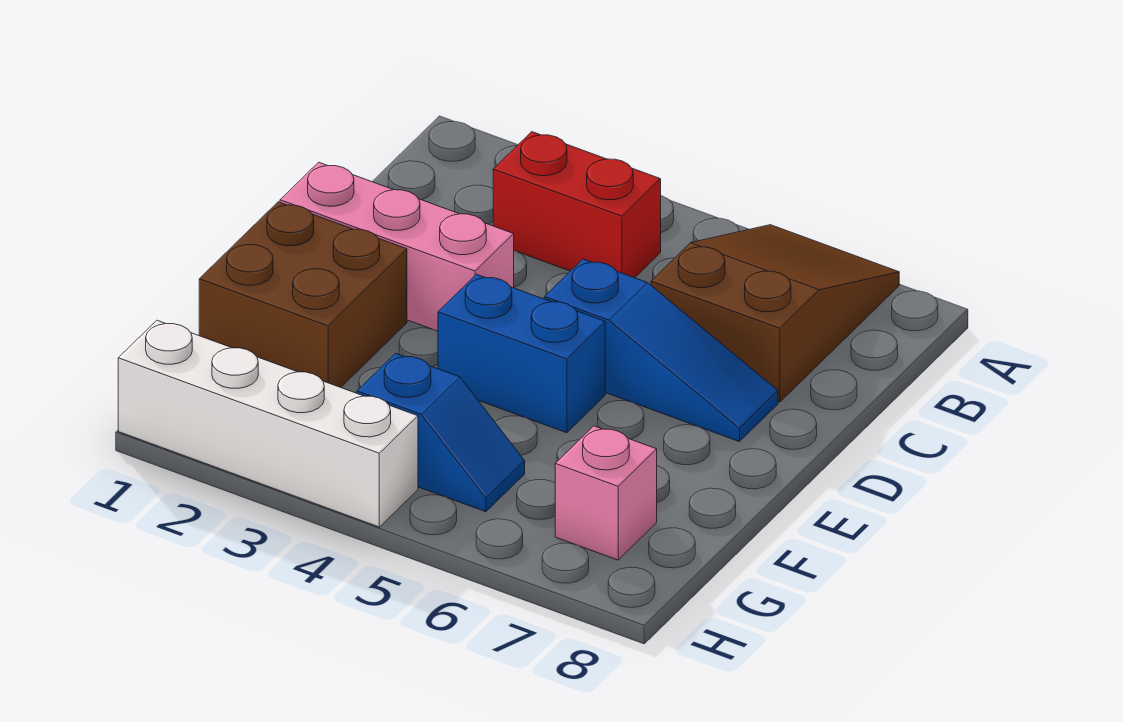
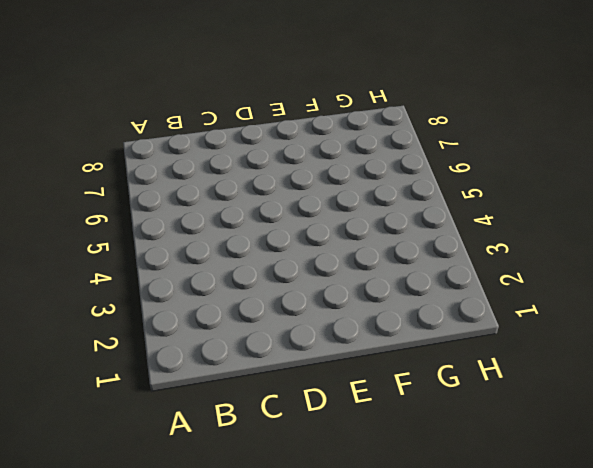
none -> brown slope A6:C7 level 1 top C
none -> red brick B3:B4 level 1

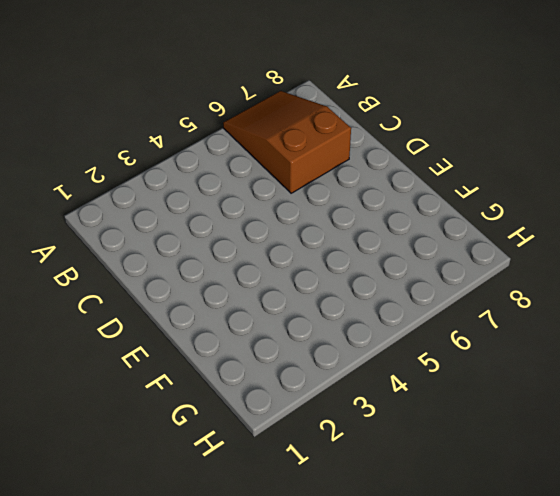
none -> red brick B3:B4 level 1
none -> pink brick D1:D3 level 1

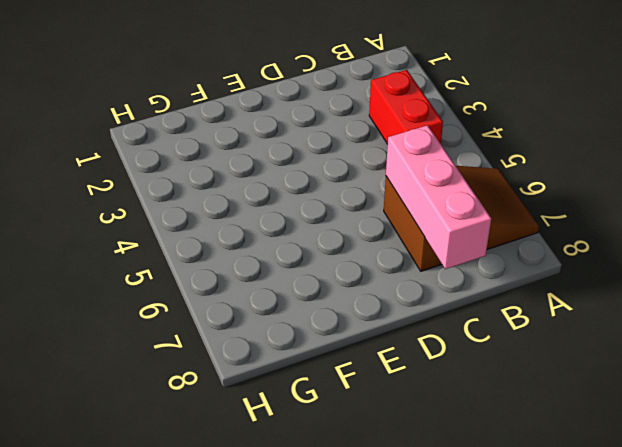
pink brick C6:C8 level 2 -> pink brick D1:D3 level 1
none -> blue slope D5:D7 level 1 top 5
none -> brown brick E1:F2 level 1

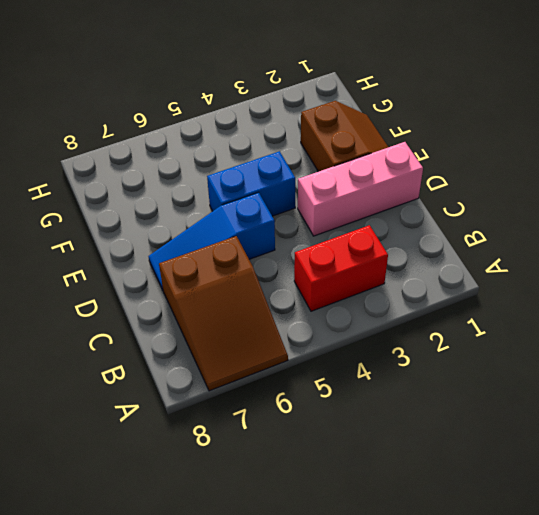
brown slope E1:F2 level 1 top 2 -> brown brick E1:F2 level 1
none -> blue slope G4:G5 level 1 top 4
none -> pink brick G7 level 1

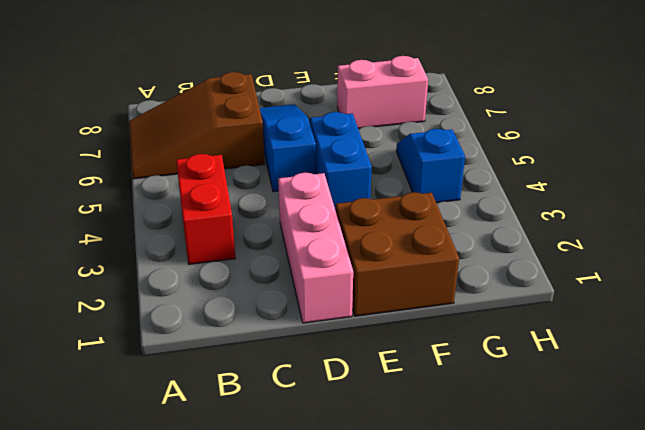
pink brick F7:G7 level 1 -> pink brick G7 level 1
none -> white brick H1:H4 level 1

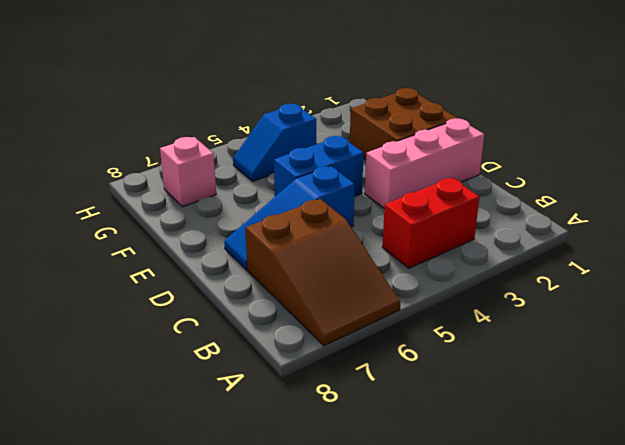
none -> white brick H1:H4 level 1

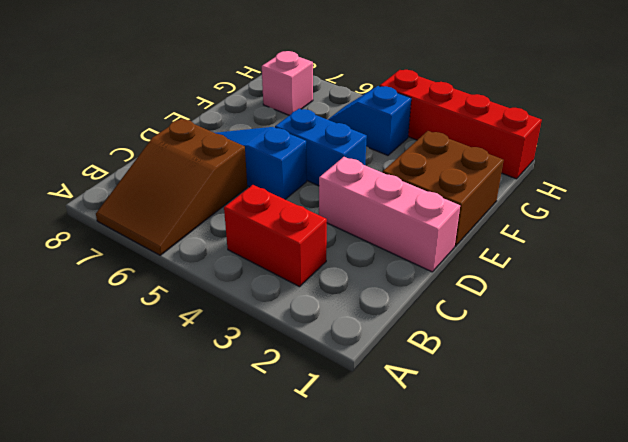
red brick H1:H4 level 1 -> white brick H1:H4 level 1

